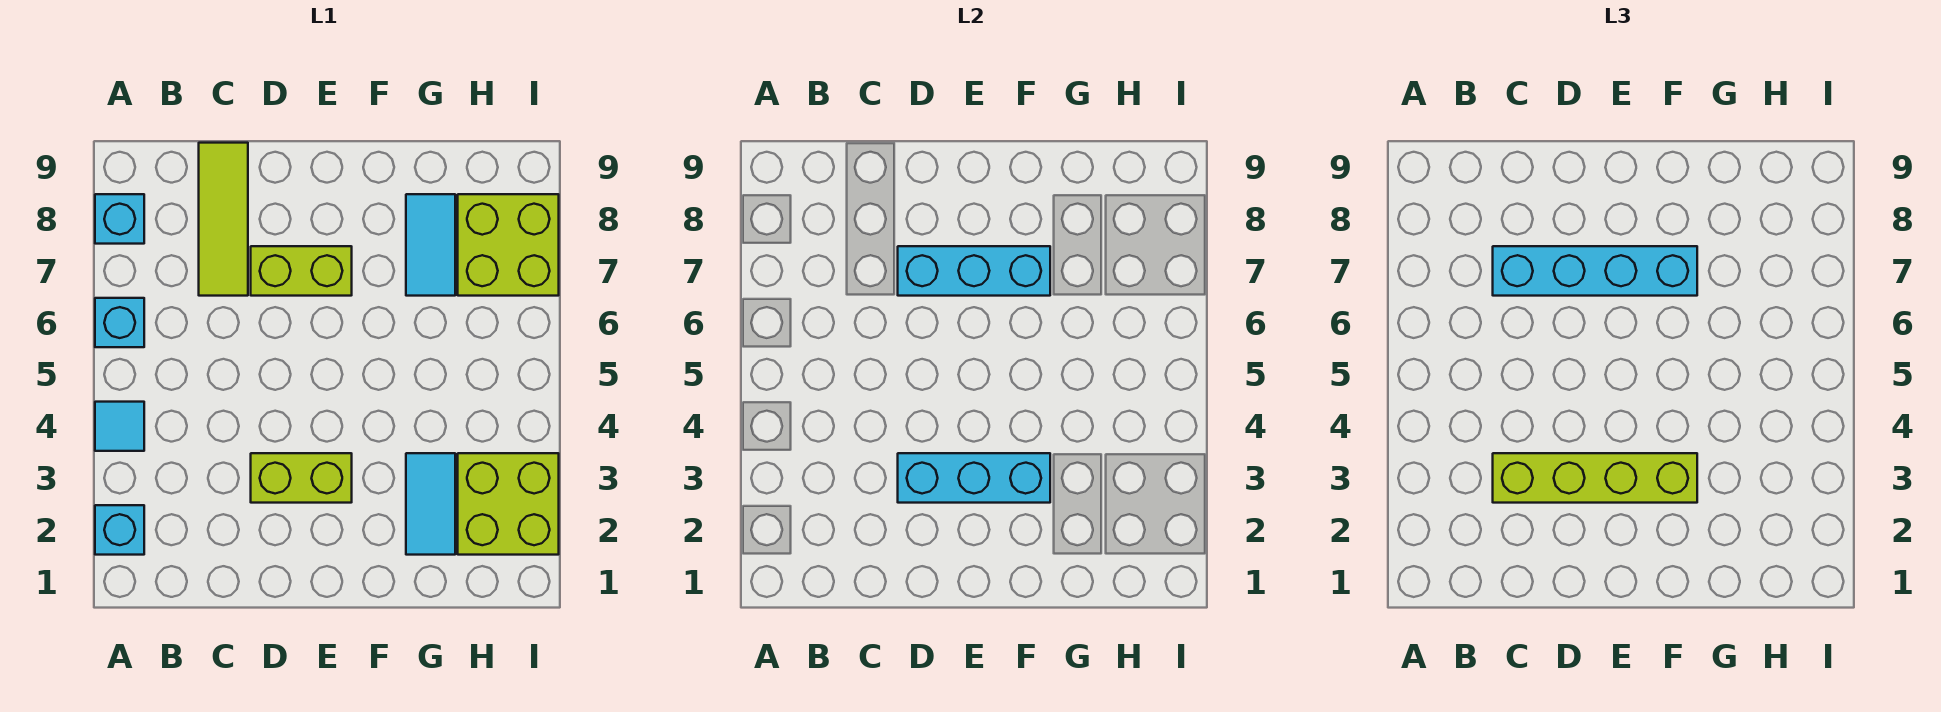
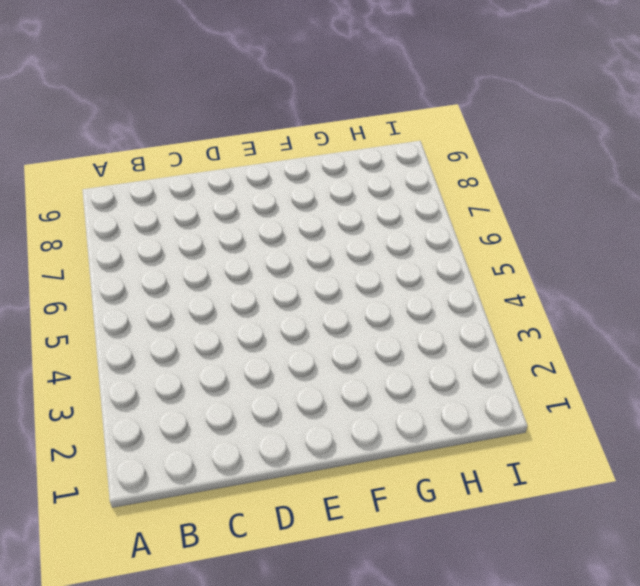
none -> cyan brick A2 level 1
none -> cyan tile A4 level 1
none -> cyan brick A6 level 1

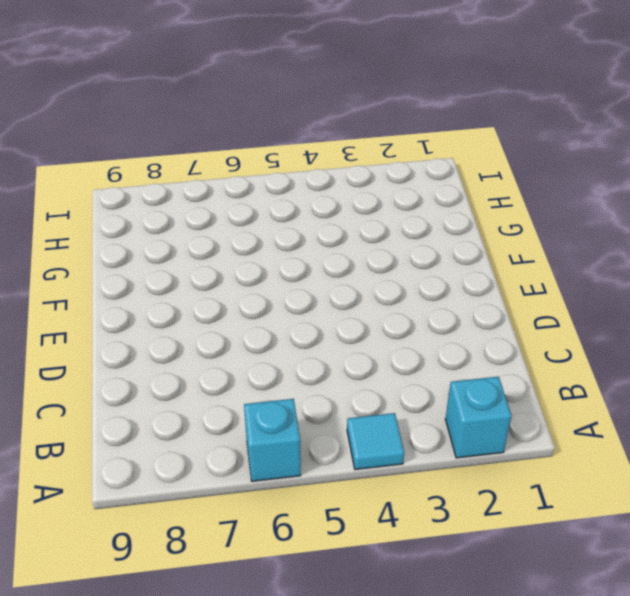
none -> cyan brick A8 level 1
none -> lime tile C7:C9 level 1
none -> lime brick D3:E3 level 1

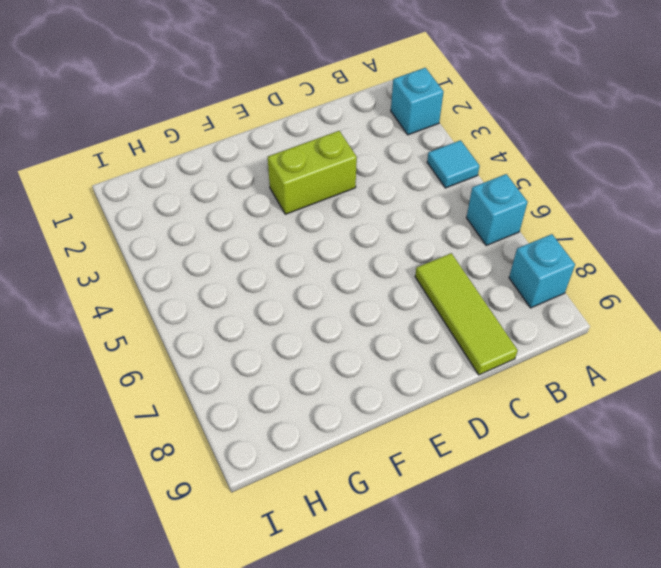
none -> lime brick D7:E7 level 1
none -> cyan tile G2:G3 level 1
none -> cyan tile G7:G8 level 1

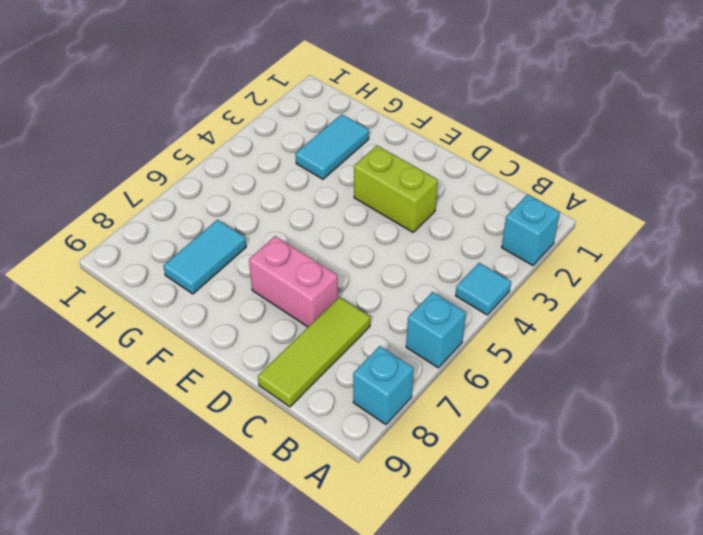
pink brick D7:E7 level 1 -> lime brick D7:E7 level 1
none -> lime brick H2:I3 level 1
none -> lime brick H7:I8 level 1
none -> cyan brick D3:F3 level 2

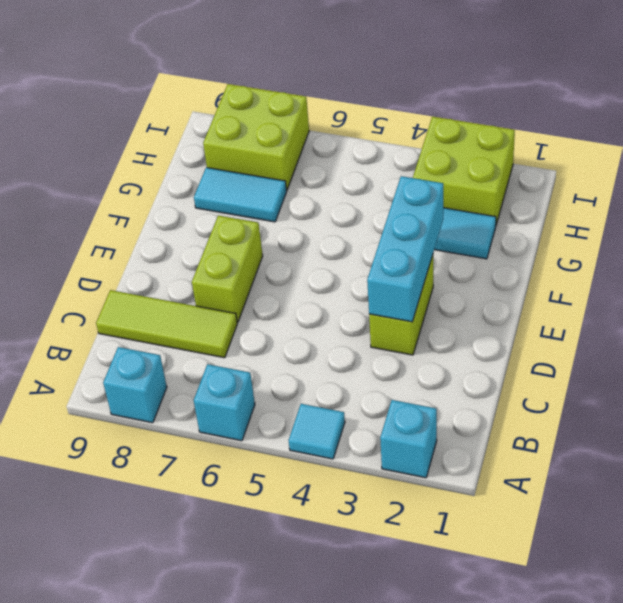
none -> cyan brick D7:F7 level 2
none -> lime brick C3:F3 level 3
none -> cyan brick C7:F7 level 3

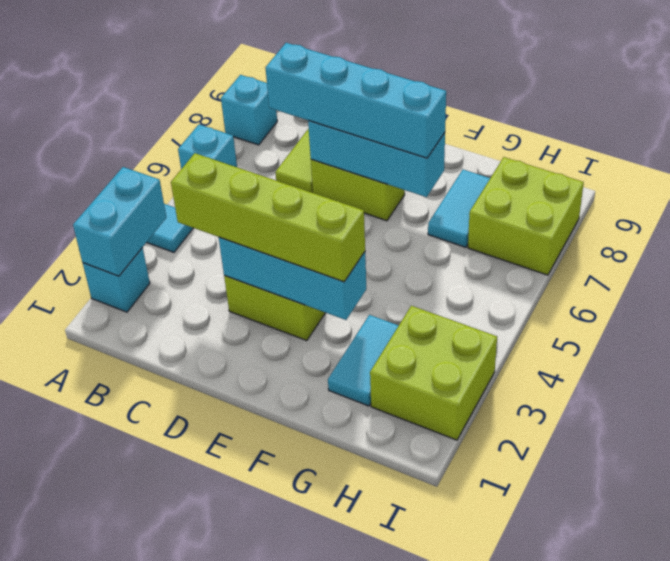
cyan brick A2:A3 level 2 -> none

